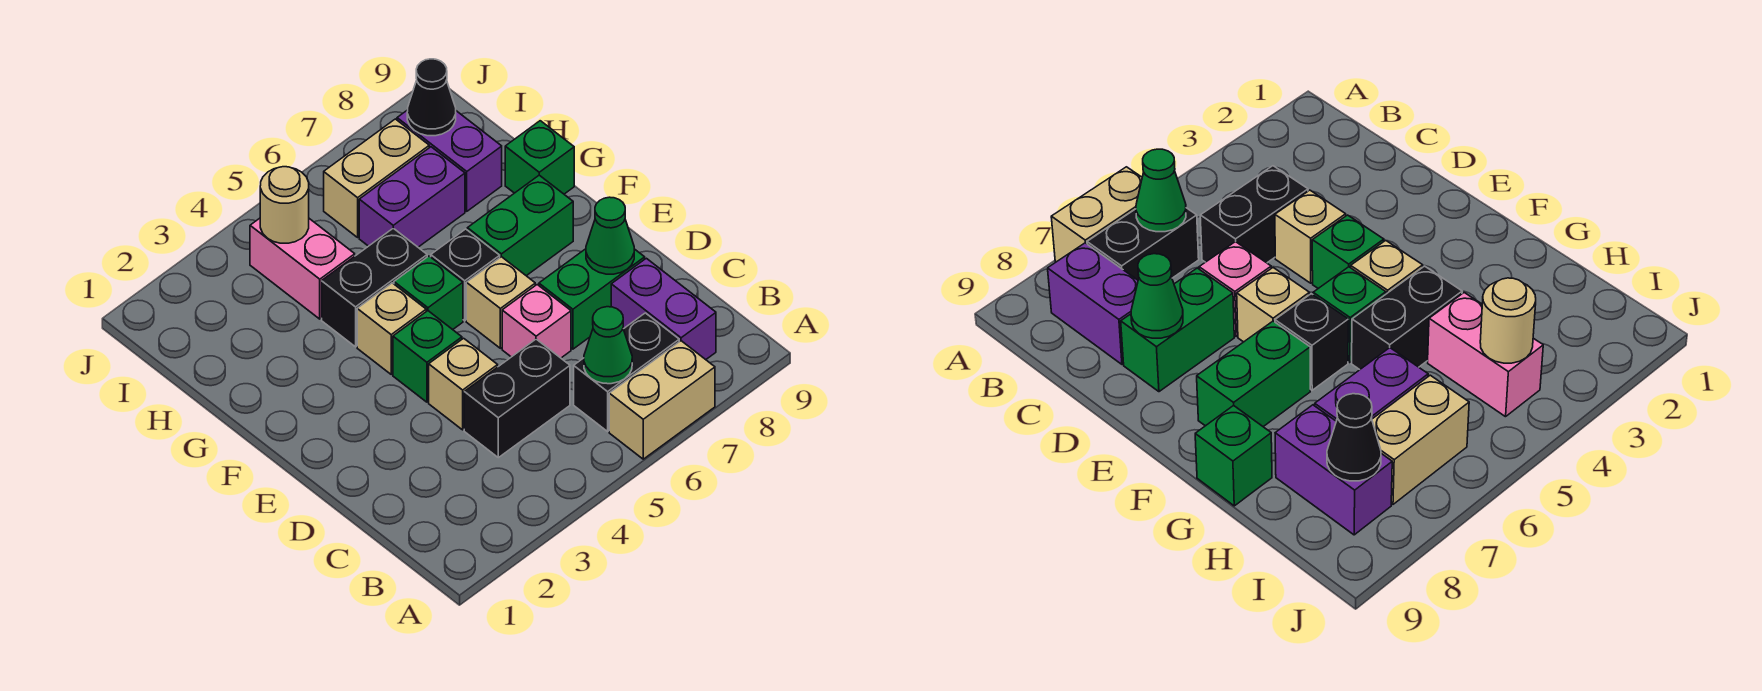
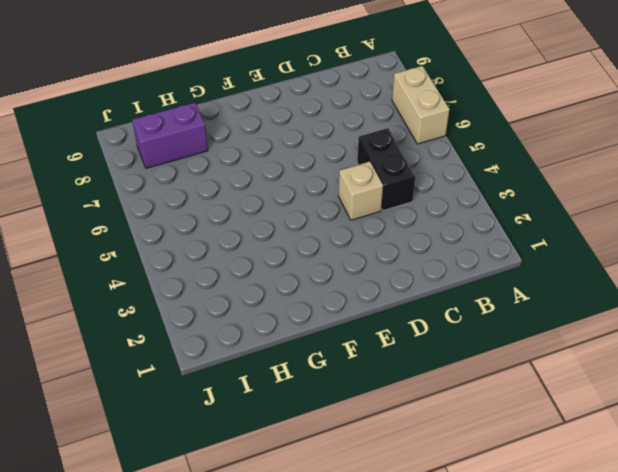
none -> black brick B6:B7 level 1
none -> purple brick B8:C8 level 1
none -> pink brick D6 level 1

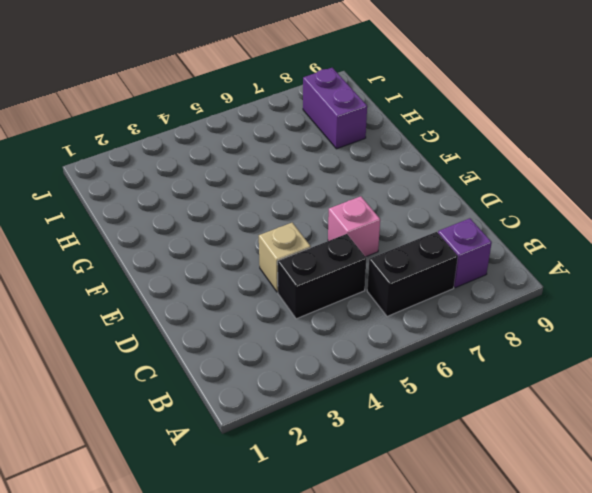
purple brick B8 level 1 -> purple brick B8:C8 level 1
none -> tan brick A6:A7 level 1
none -> green brick D7:D8 level 1
none -> green brick E4 level 1

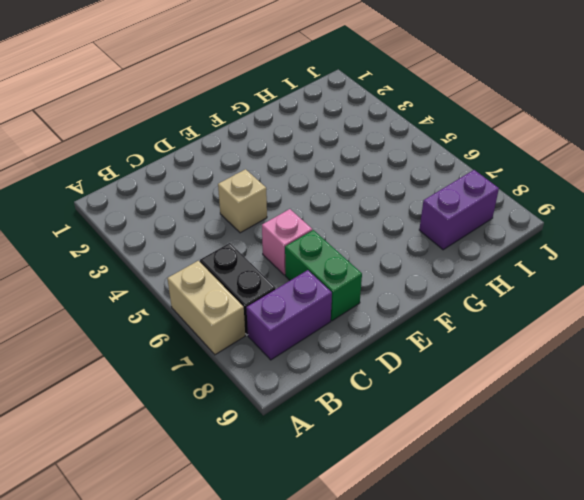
none -> black brick C4:C5 level 1
none -> green brick E4 level 1
none -> tan brick E6 level 1

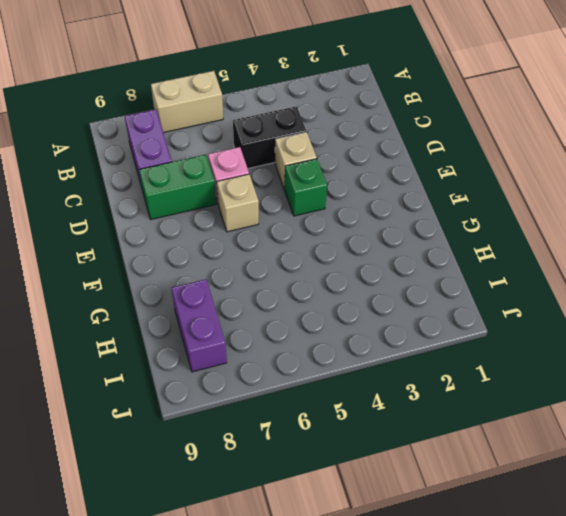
none -> black brick B6:B7 level 1
none -> tan brick F4 level 1
none -> green brick F5 level 1

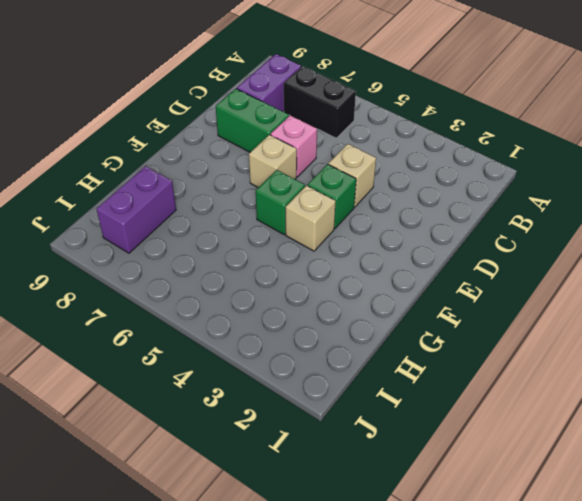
none -> tan brick A6:A7 level 1
none -> black brick C4:C5 level 1
none -> black brick F6 level 1

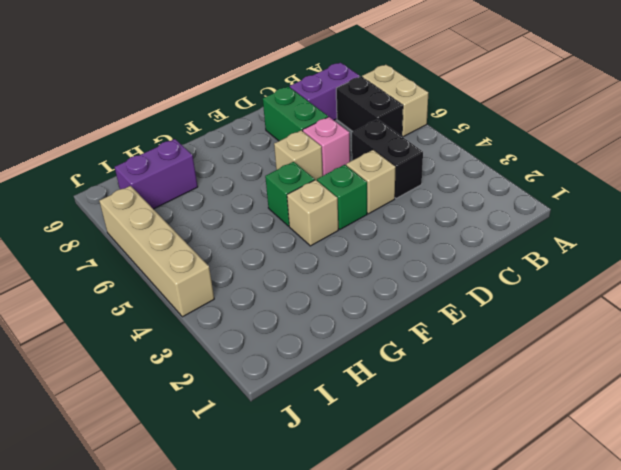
tan brick J4:J7 level 1 -> none
none -> black brick F6 level 1
none -> green brick F7:F8 level 1
none -> black brick G4:G5 level 1

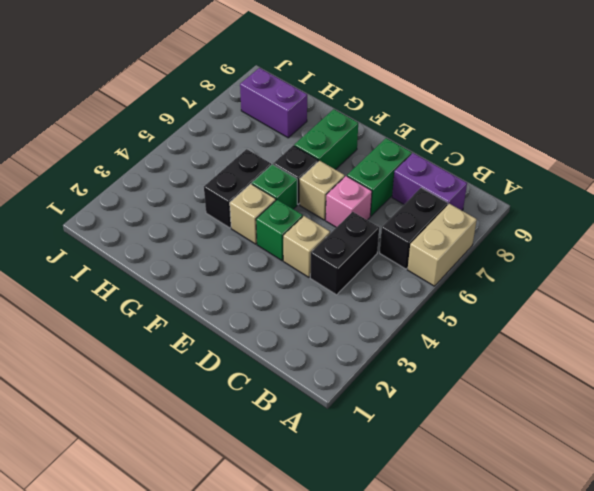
none -> green brick G9 level 1
none -> pink brick H4:I4 level 1
none -> purple brick H6:H7 level 1

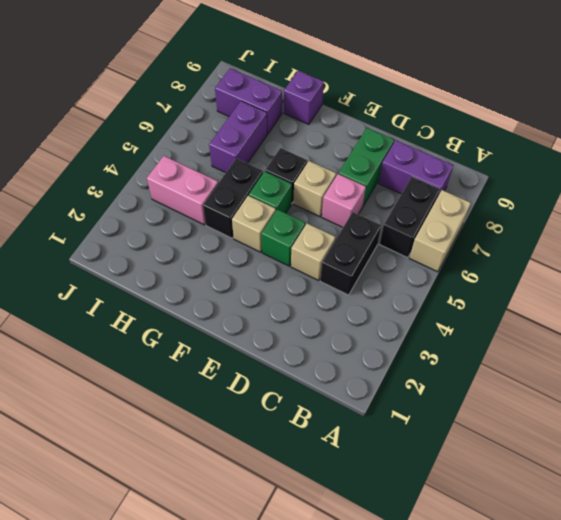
purple brick G9 level 1 -> green brick G9 level 1
none -> green brick F7:F8 level 1
none -> tan brick I6:I7 level 1
none -> green cone B6 level 2

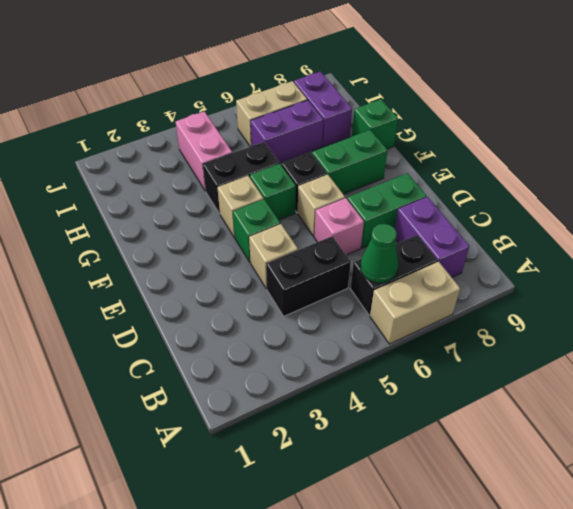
none -> green cone D8 level 2
none -> tan round brick I4 level 2
none -> black cone I8 level 2

